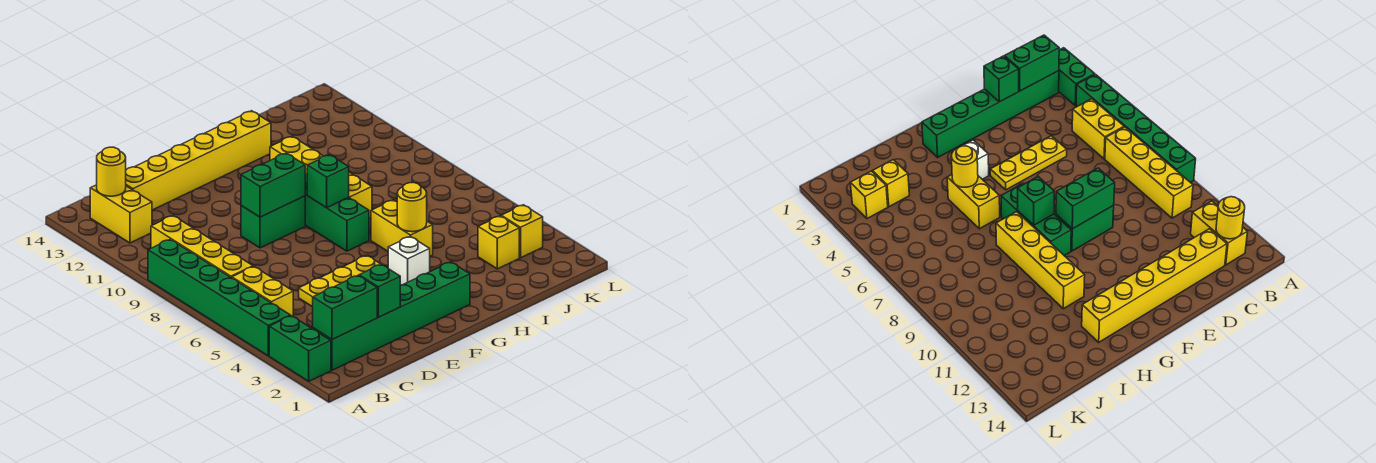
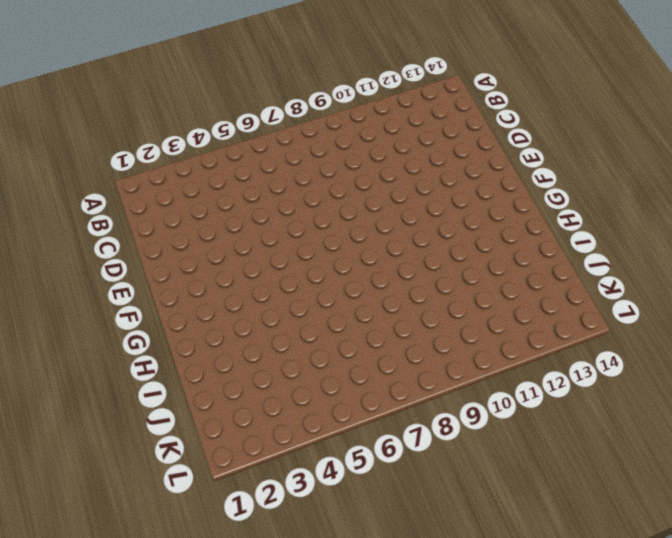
none -> green brick A2:A3 level 1
none -> green brick A4:A9 level 1
none -> green brick B2:G2 level 1

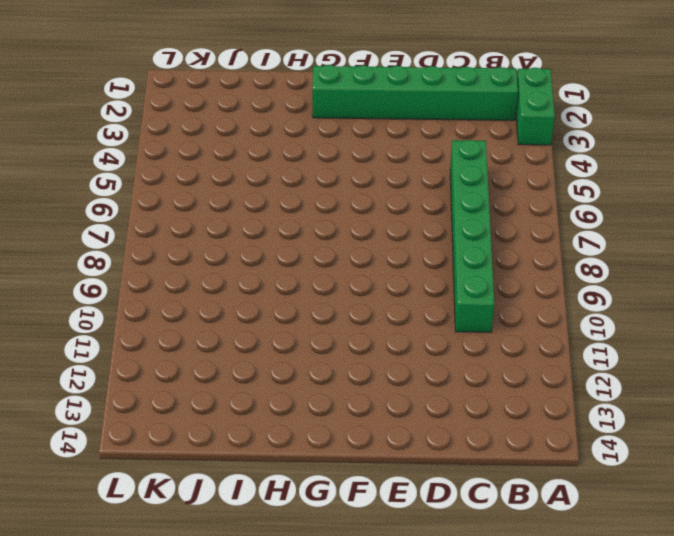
green brick C5:C10 level 1 -> green brick A4:A9 level 1
none -> yellow brick B5:B6 level 1
none -> yellow brick B7:B10 level 1
none -> yellow brick B12:B13 level 1

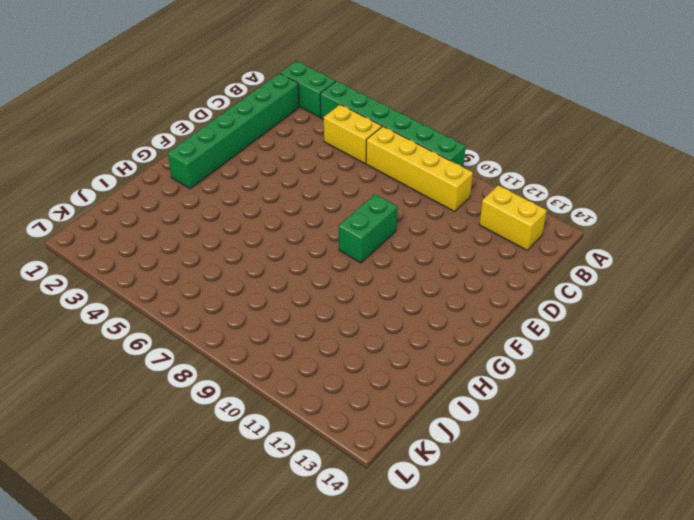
none -> yellow brick C13:H13 level 1
none -> yellow plate D5:F5 level 1
none -> white brick G4 level 1

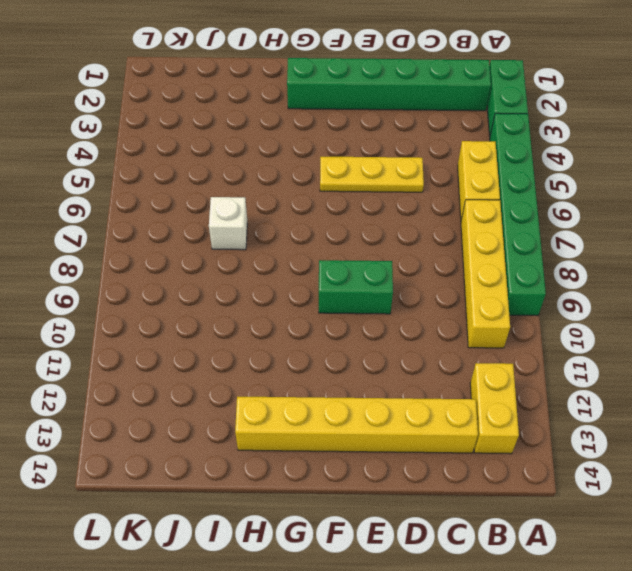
white brick I7 level 1 -> white brick G4 level 1
none -> green brick G7:G9 level 1
none -> yellow brick H5:H6 level 1
none -> yellow brick H8:H11 level 1

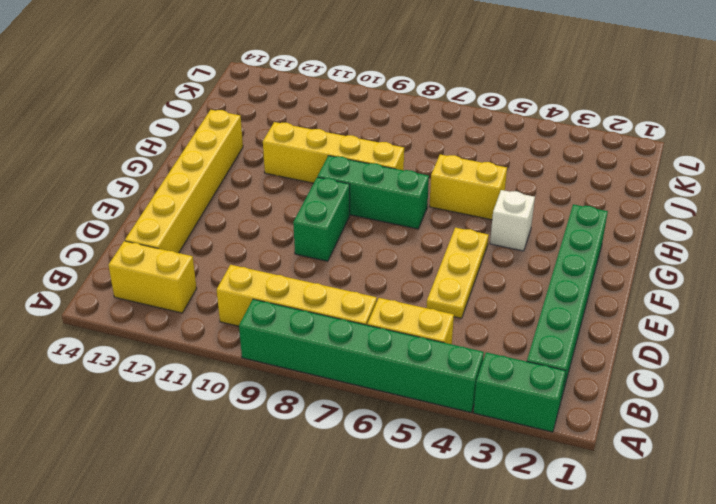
none -> yellow brick J3 level 1
none -> yellow brick K3 level 1
none -> green brick B2:C2 level 2

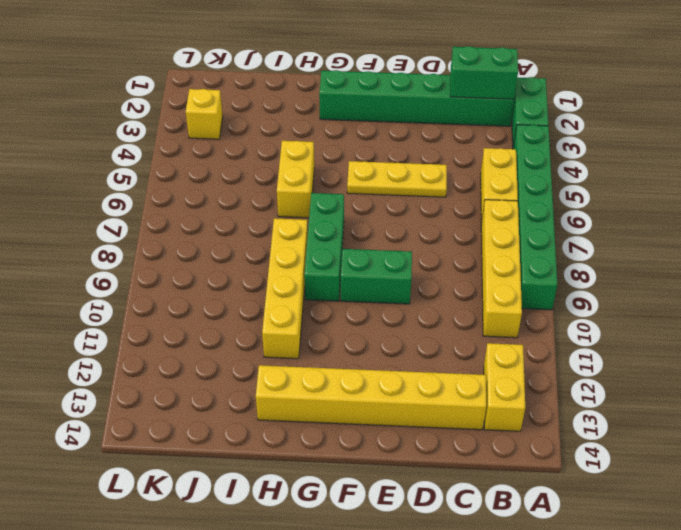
none -> white brick G4 level 1
none -> yellow brick J3 level 1
none -> yellow round brick B13 level 2

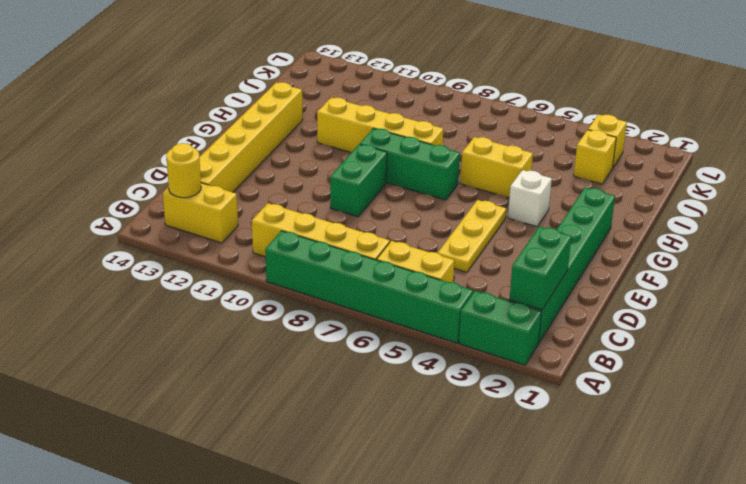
none -> green brick D2 level 2
none -> green brick E9:F9 level 2
none -> green brick G8 level 2

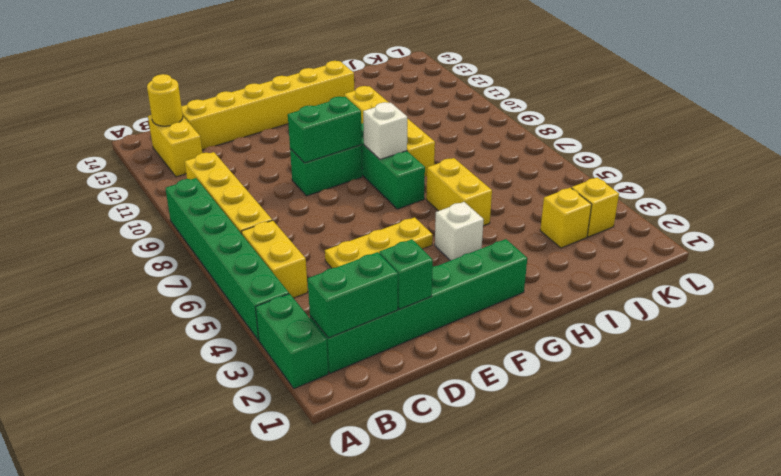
white brick G8 level 2 -> green brick G8 level 2
none -> yellow round brick H5 level 2

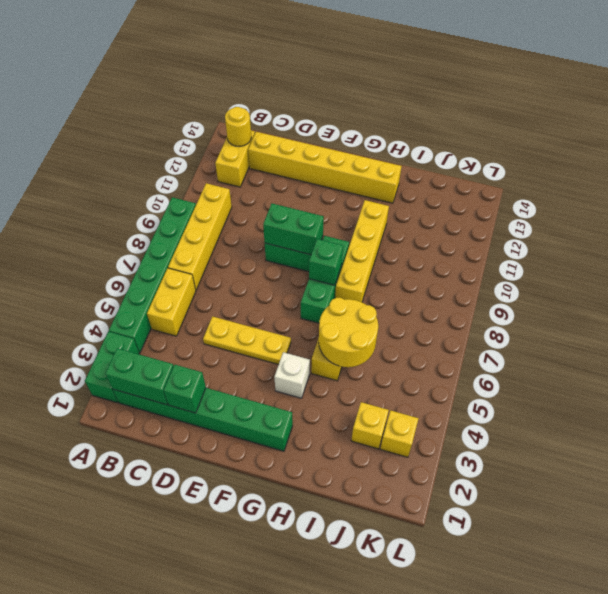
yellow round brick H5:I6 level 2 -> yellow round brick H5 level 2

